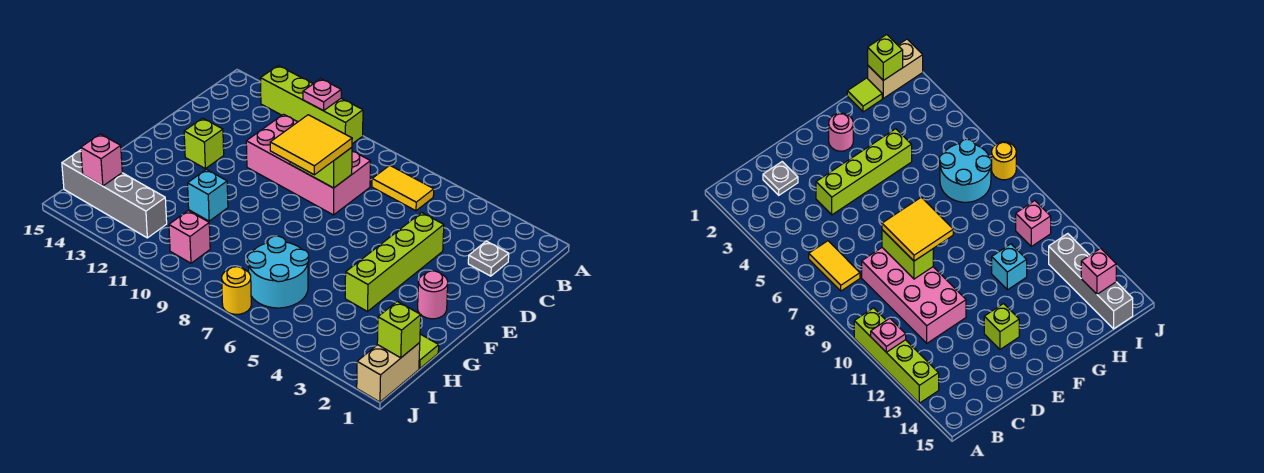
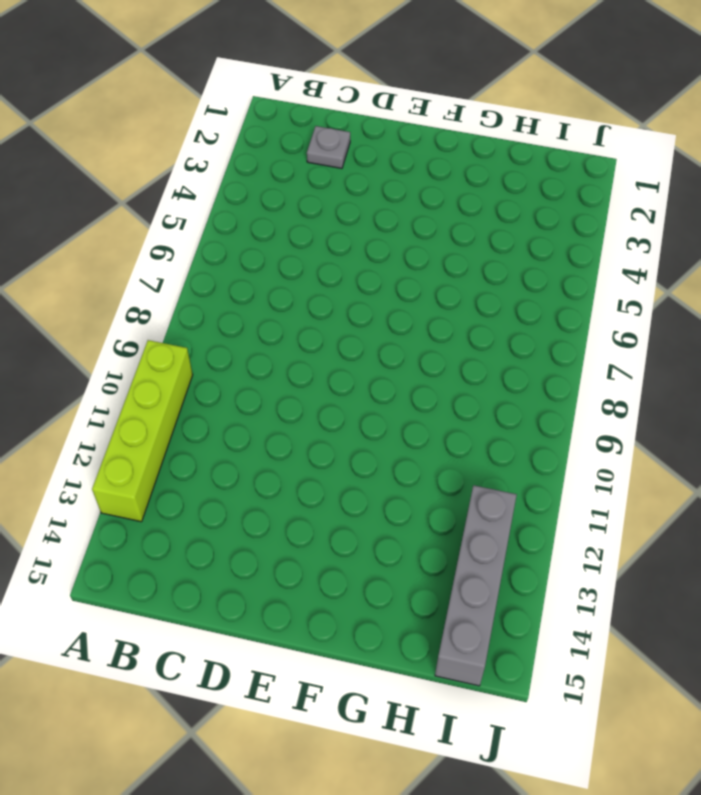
none -> yellow tile B6:B7 level 1
none -> pink brick C8:D11 level 1
none -> lime brick D4:G4 level 1

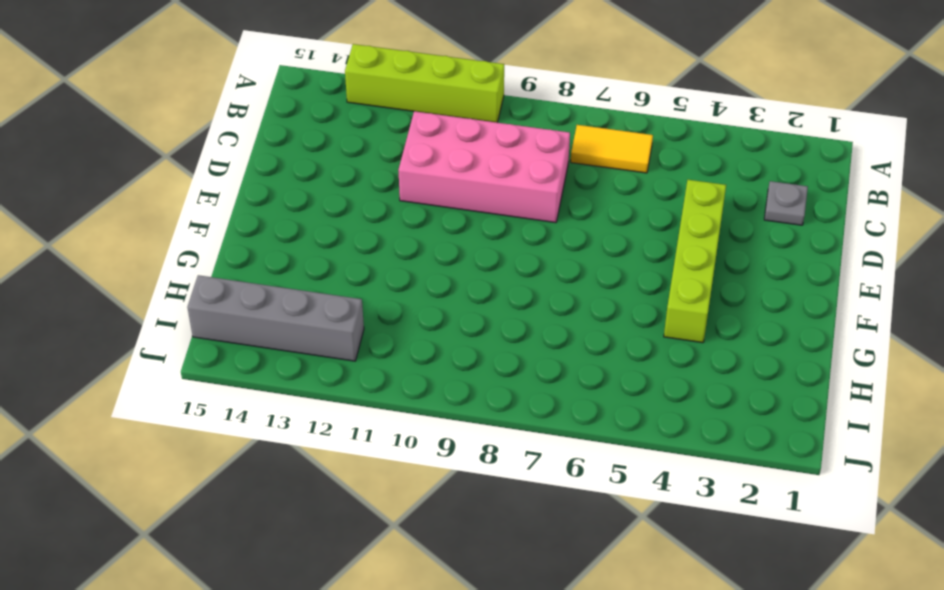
none -> lime brick E13 level 1
none -> pink round brick F2 level 1
none -> cyan brick G11 level 1

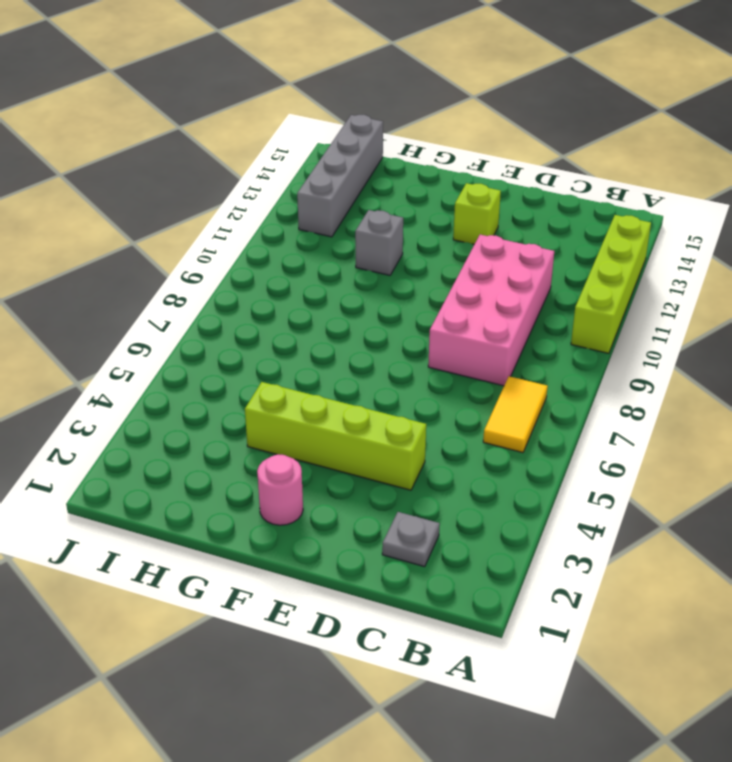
grey brick G11 level 1 -> cyan brick G11 level 1
none -> lime tile H1 level 1
none -> cyan round brick H6:I7 level 1
none -> tan brick I1:J1 level 1

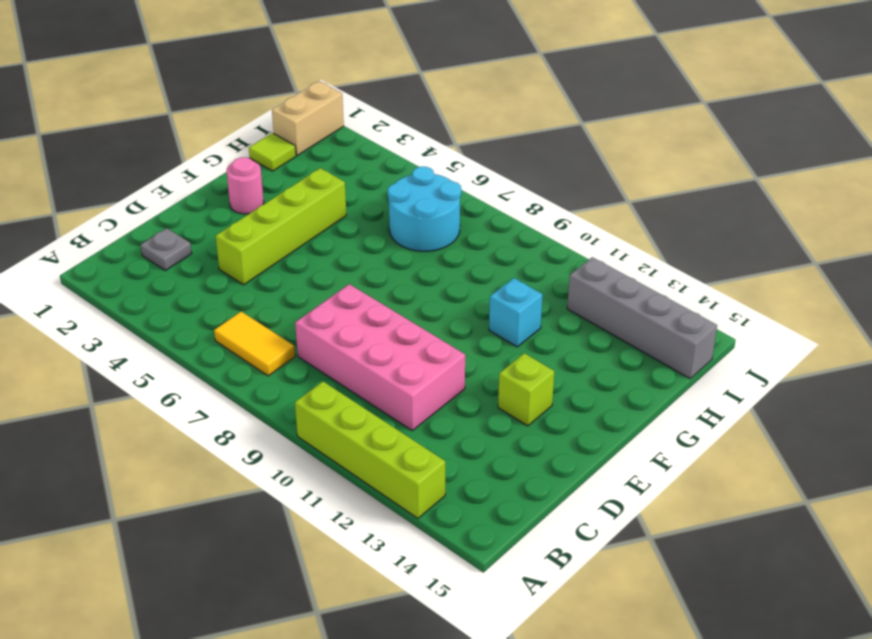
none -> pink brick I10 level 1
none -> yellow round brick J7 level 1
none -> pink plate A11 level 2

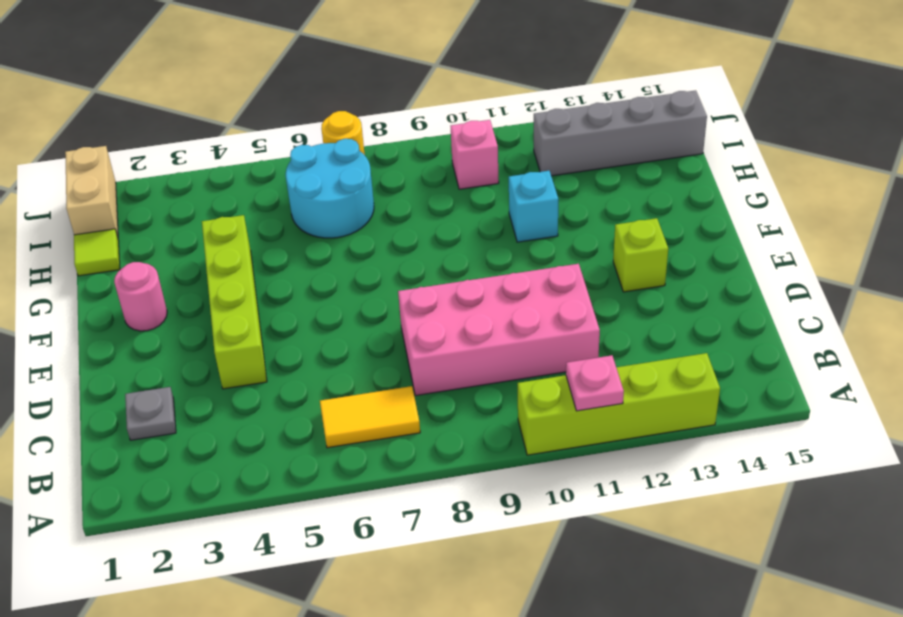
none -> lime brick D8:D9 level 2
none -> lime brick I1 level 2
none -> pink brick I14 level 2

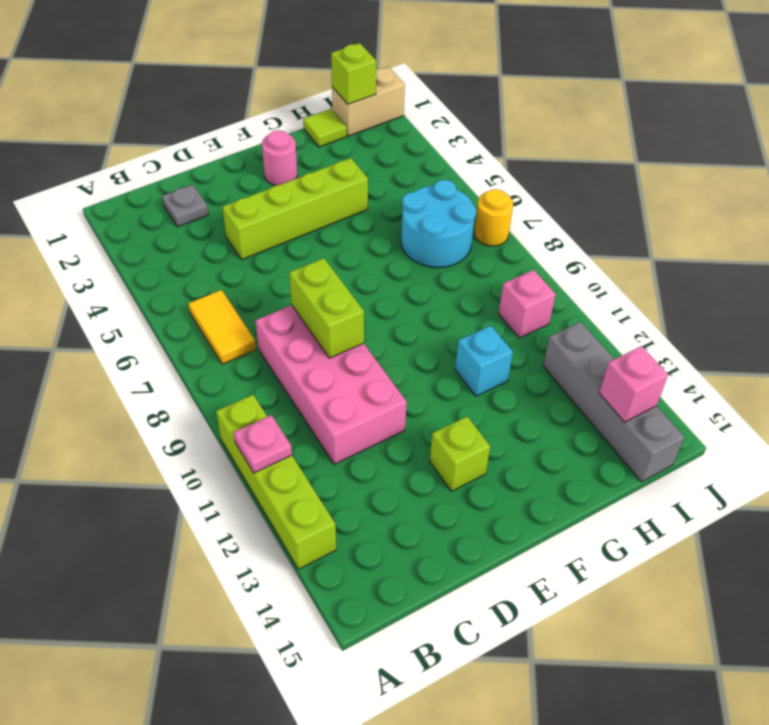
none -> yellow tile D8:E9 level 3

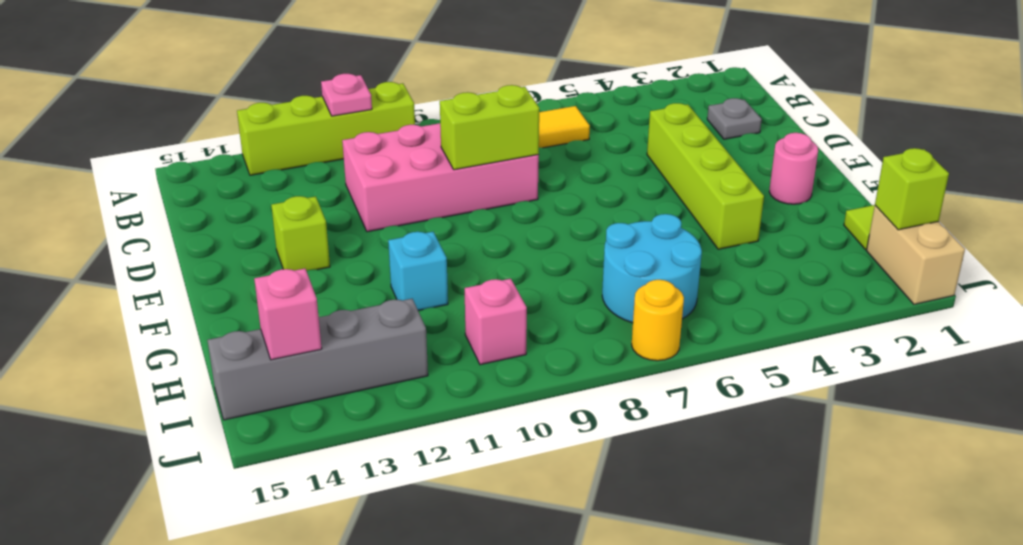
none -> yellow tile D8:E9 level 3

